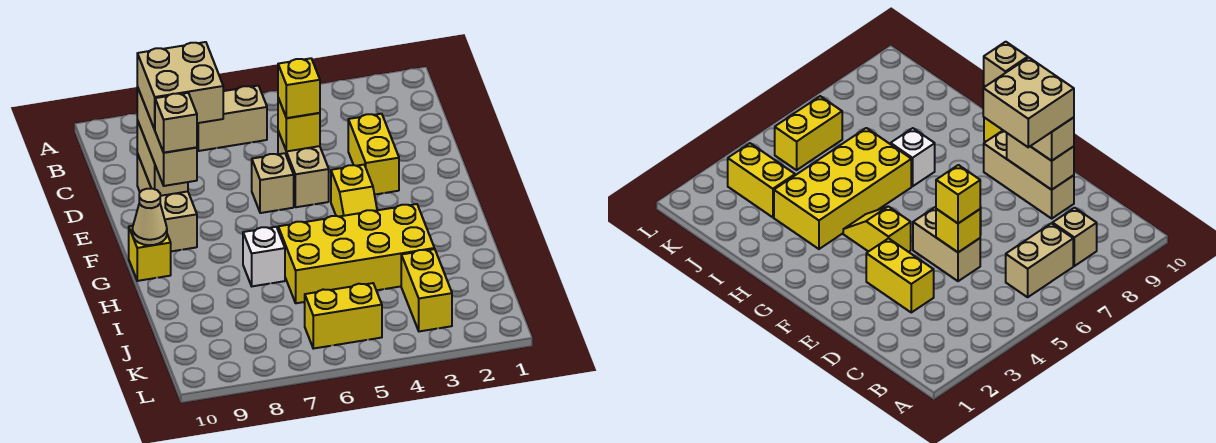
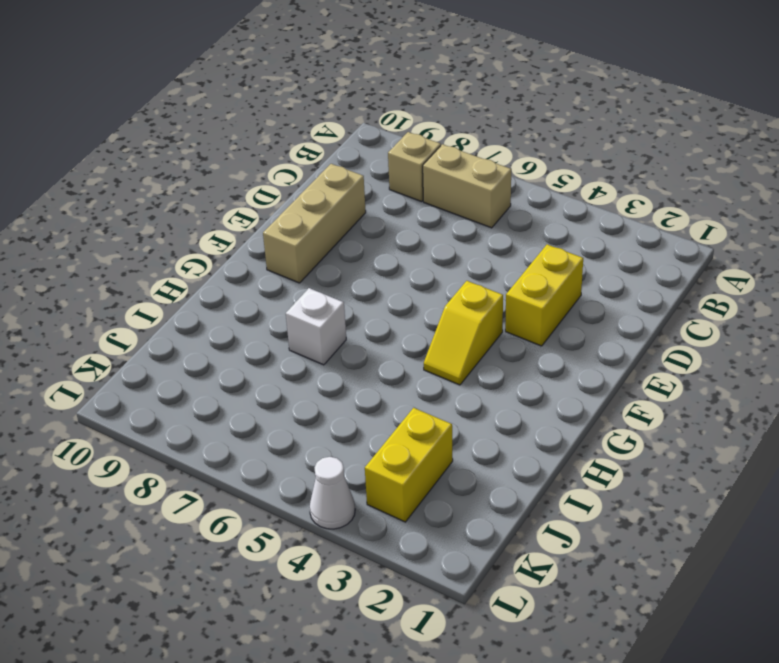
white cone L4 level 1 -> none
none -> tan brick D5:E5 level 1
none -> tan brick E6 level 1
none -> yellow brick G10 level 1

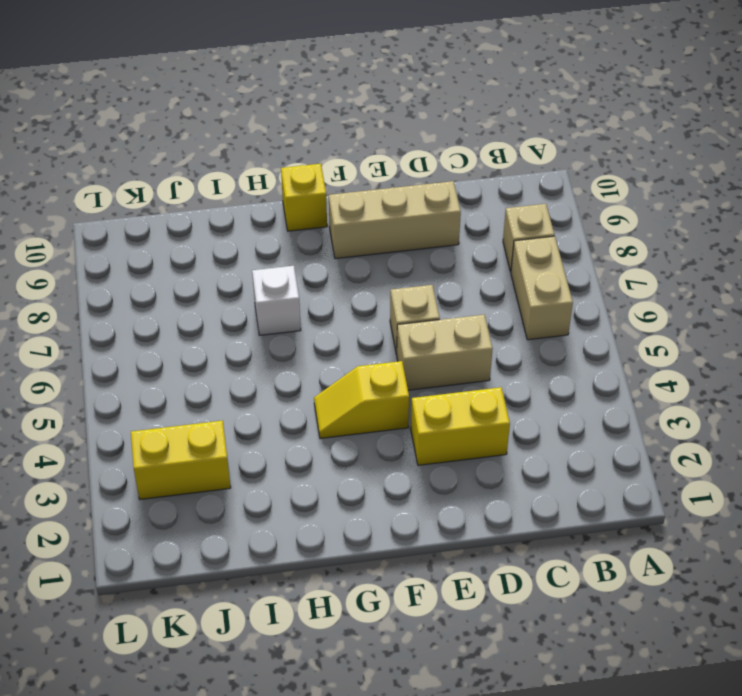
none -> yellow brick H3:I6 level 1
none -> yellow brick K5:K6 level 1
none -> yellow brick D5 level 2

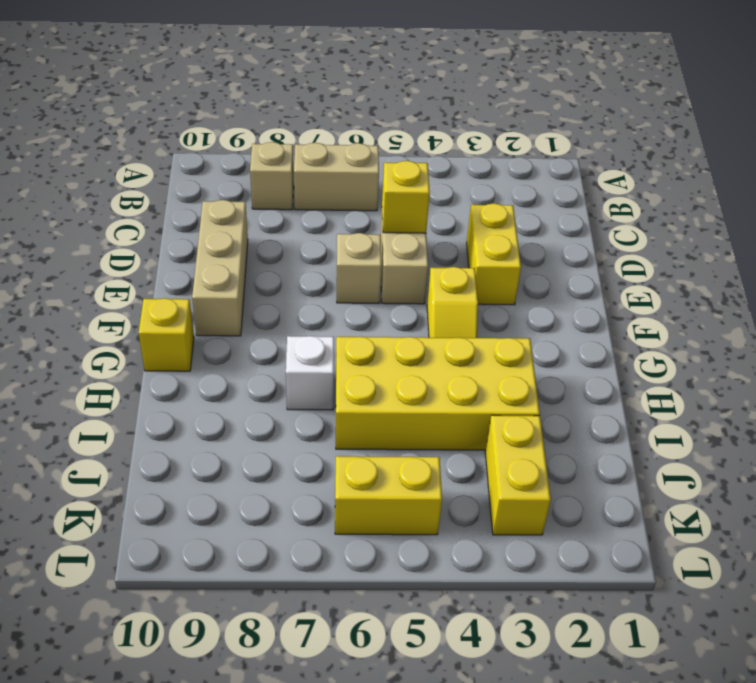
none -> tan brick D9:E9 level 2
none -> tan cone G10 level 2
none -> yellow brick D5 level 3

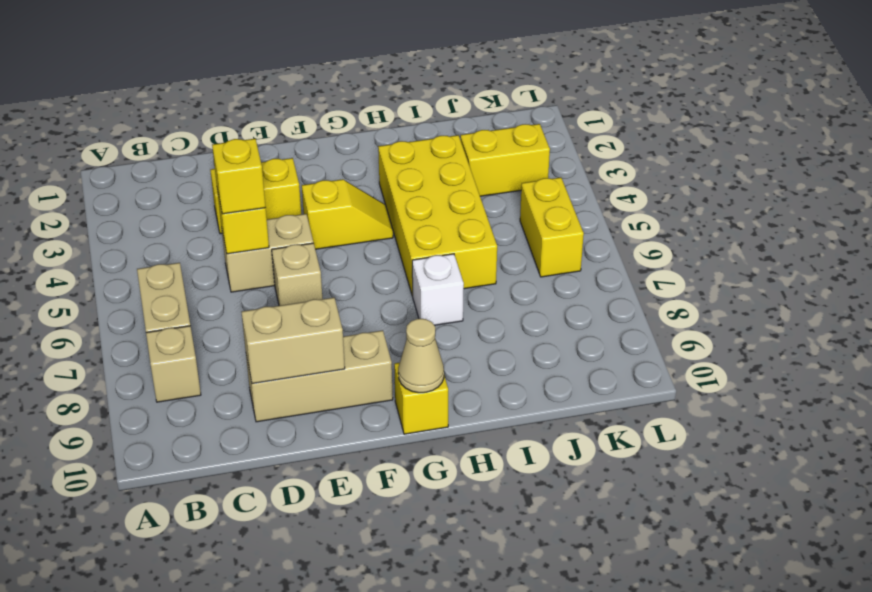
none -> tan brick D9:F9 level 3
none -> tan brick D8:E9 level 4
none -> tan brick F9 level 4

